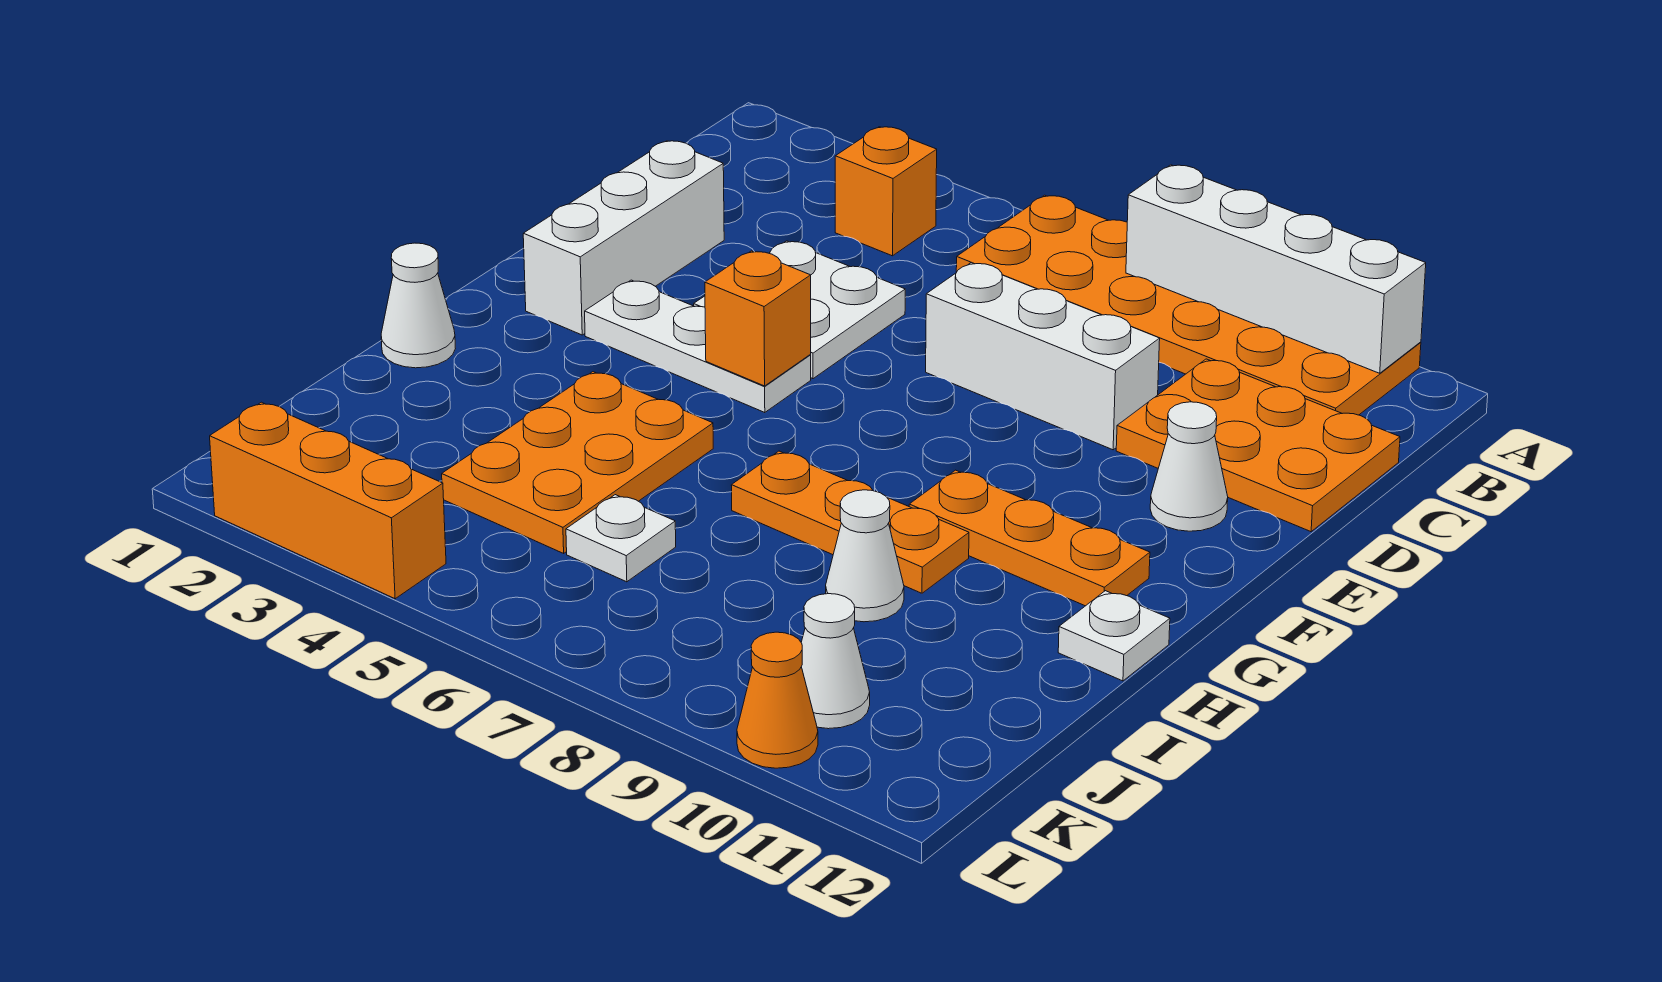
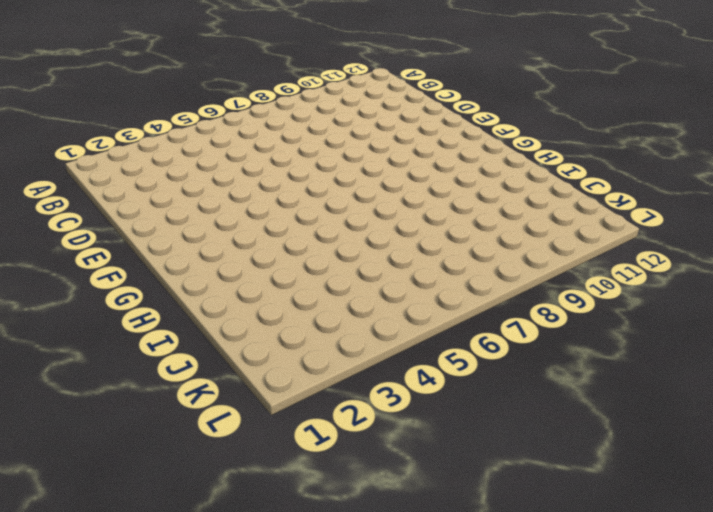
none -> orange plate A6:B11 level 1
none -> orange brick B4 level 1
none -> orange plate C10:D12 level 1

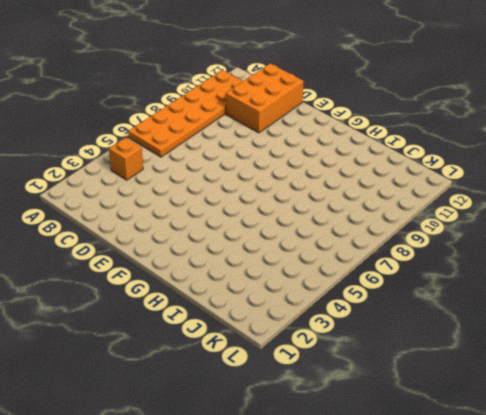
orange brick C10:D12 level 1 -> orange plate C10:D12 level 1
none -> white brick D2:F2 level 1
none -> white plate D4:E5 level 1
none -> white brick D7:D9 level 1

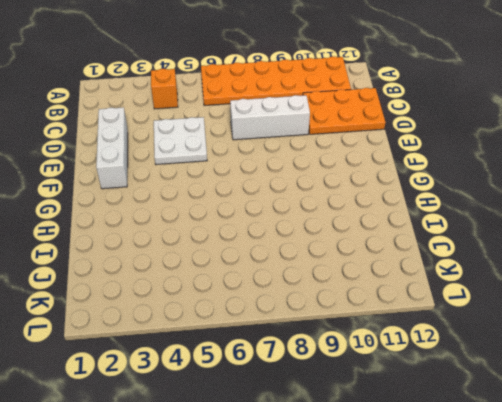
none -> white cone E11 level 1
none -> white plate F3:F5 level 1
none -> orange plate G9:G11 level 1

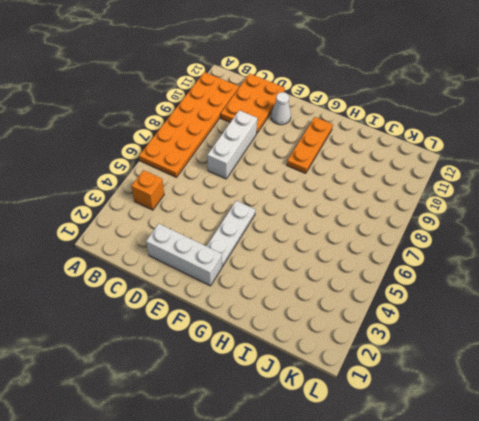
none -> white plate D4:E5 level 1
none -> white cone H1 level 1
none -> orange plate H4:J5 level 1

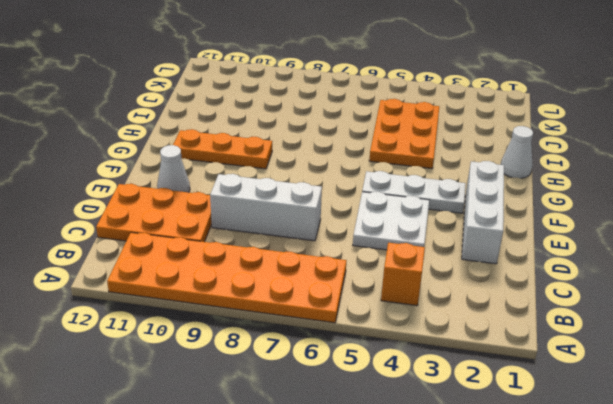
none -> orange plate H7:H9 level 1
none -> white plate H12 level 1
none -> white cone I9 level 1

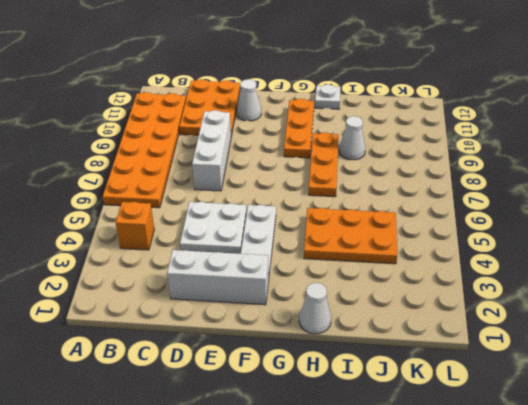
none -> white plate J6 level 1
none -> white cone K10 level 1
none -> orange brick L2:L4 level 1

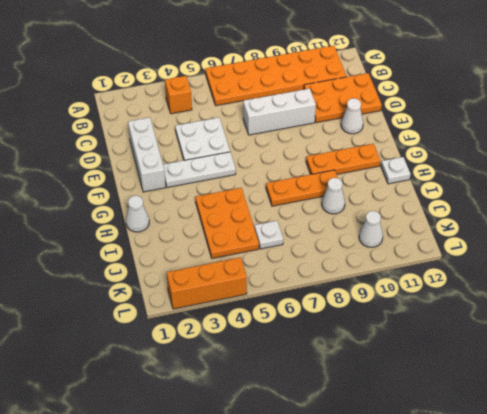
none -> orange cone L10 level 1
none -> white brick A8:A11 level 2
none -> orange brick F5 level 2

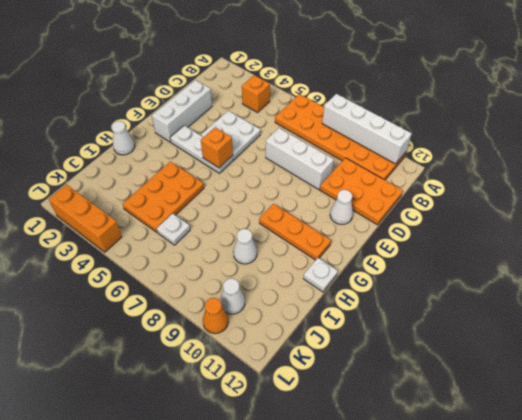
none -> orange plate H7:H9 level 1

